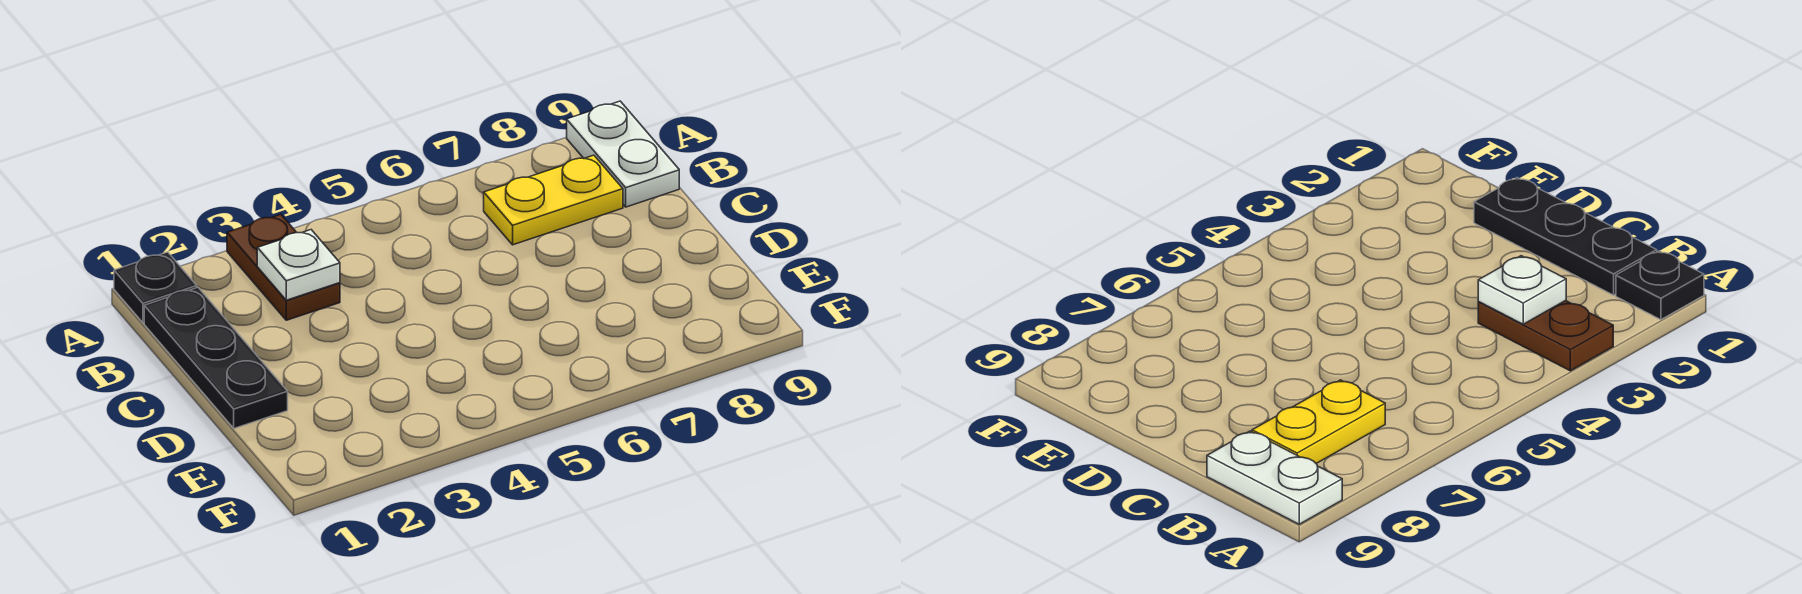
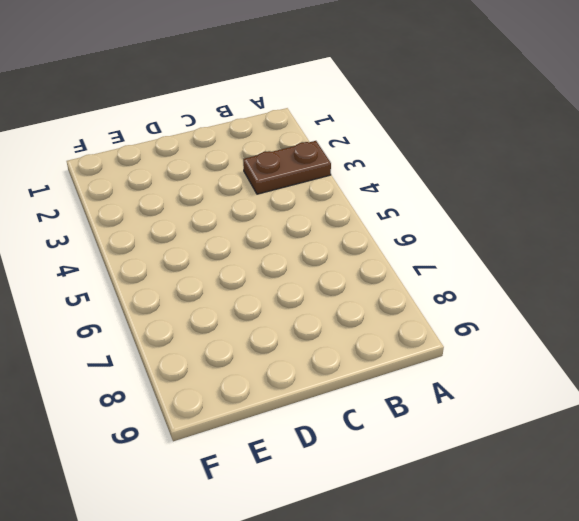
none -> black plate A1 level 1
none -> white plate A9:B9 level 1

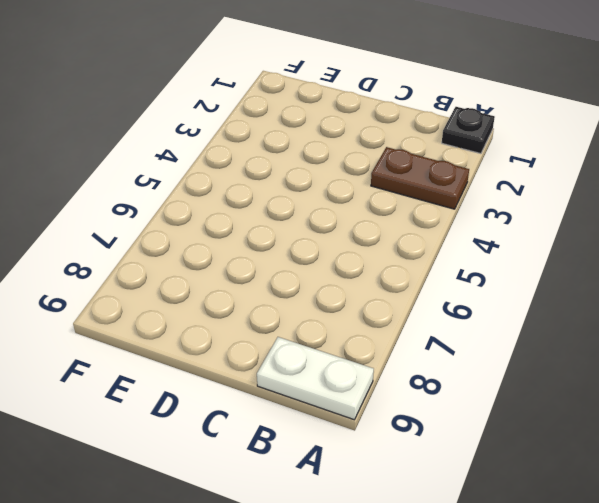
none -> black plate B1:D1 level 1
none -> yellow plate B7:B8 level 1

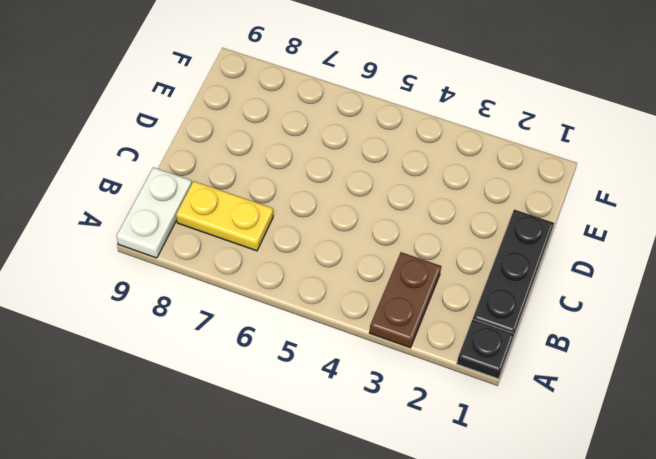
none -> white plate B3 level 2

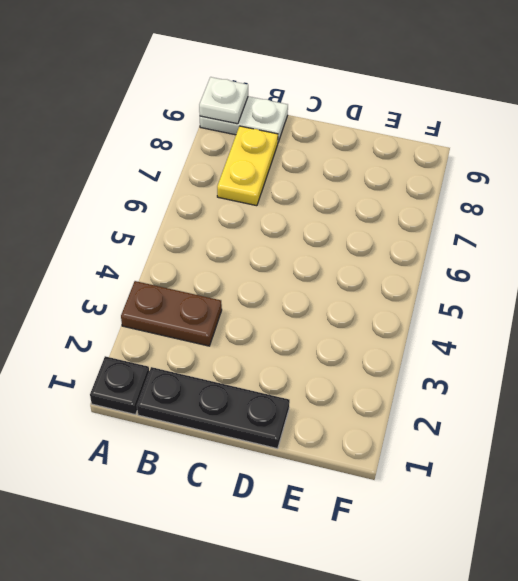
white plate A9 level 2 -> white plate B3 level 2

